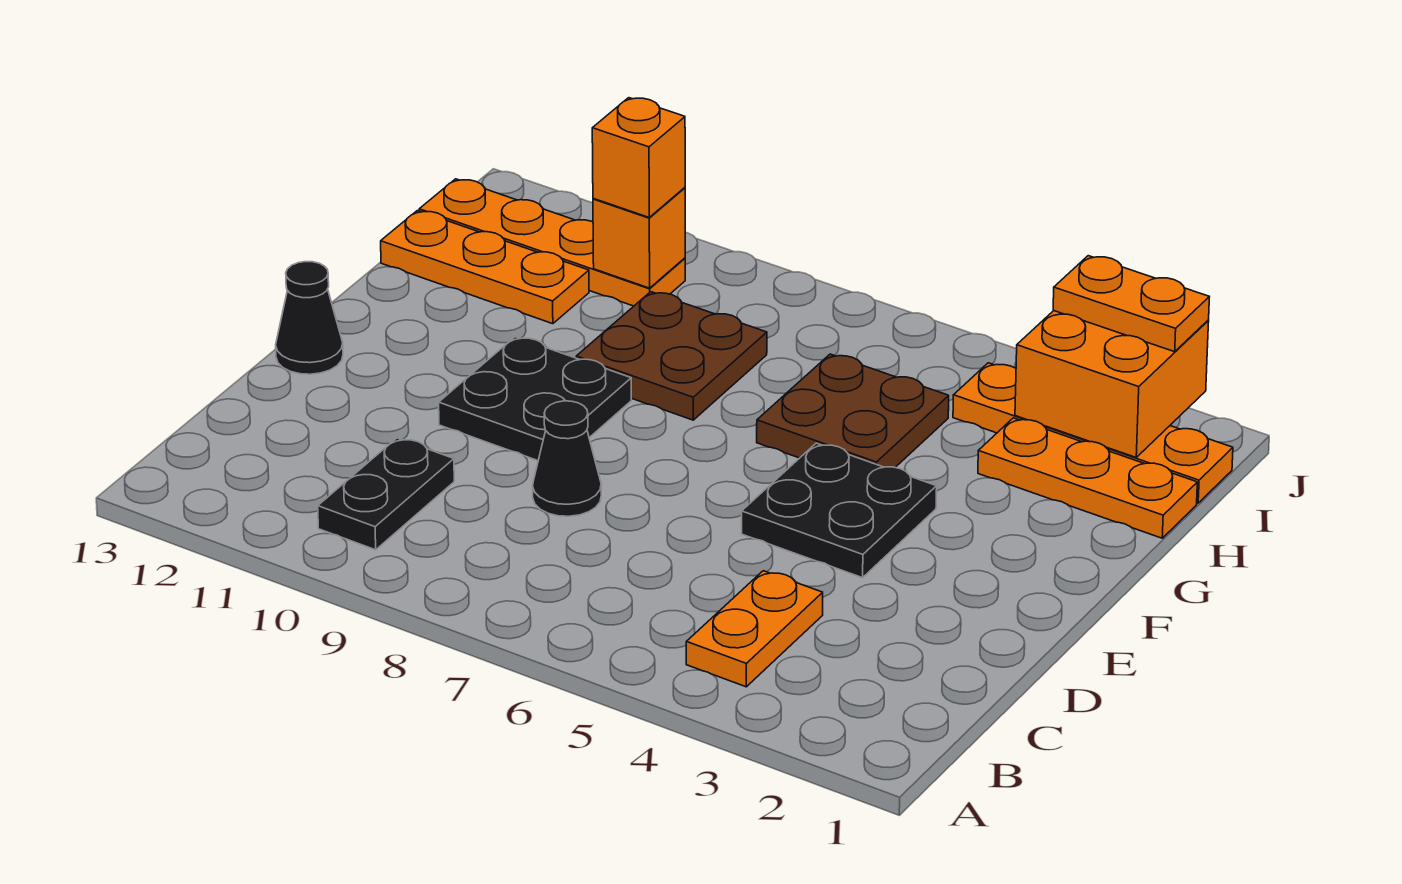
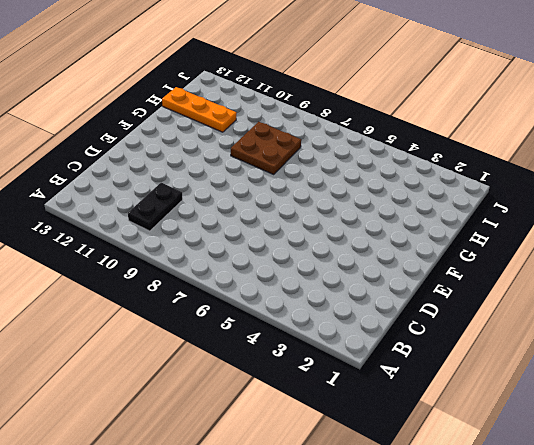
none -> orange plate B4:C4 level 1
none -> black cone D8 level 1
none -> black plate E4:F5 level 1

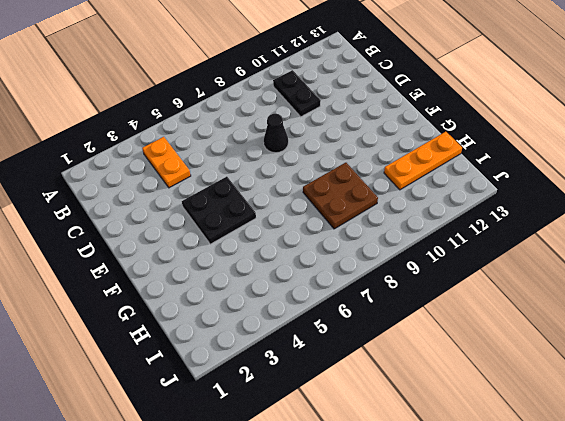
none -> black plate E9:F10 level 1
none -> black cone E13 level 1
none -> brown plate G5:H6 level 1

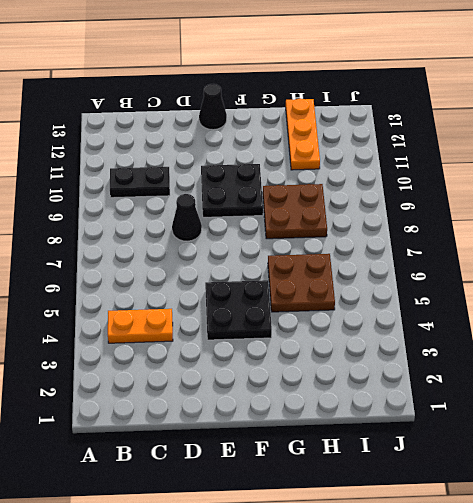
none -> orange plate H1:H3 level 1
none -> orange plate I1:I4 level 1
none -> orange plate I10:I13 level 1

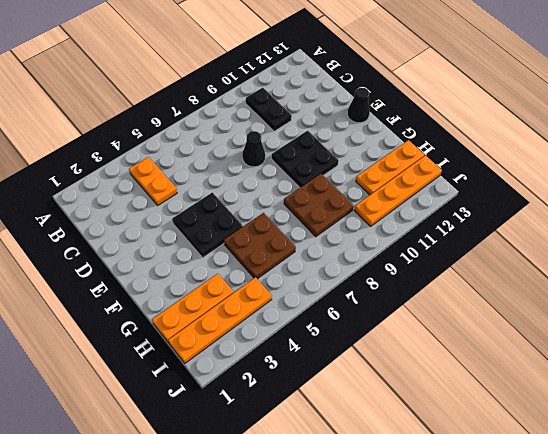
none -> orange brick I2:J3 level 2
none -> orange brick I10 level 2
none -> orange brick I10 level 3

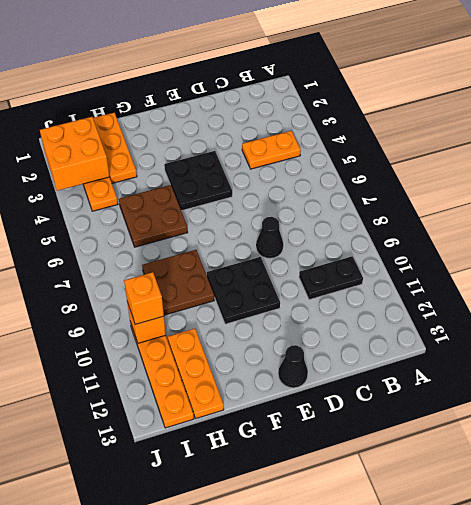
none -> orange plate J2:J3 level 3

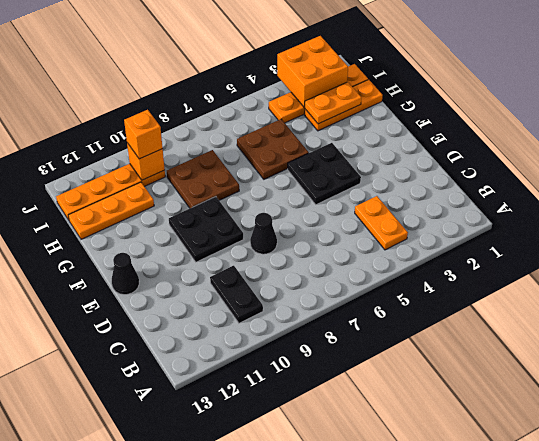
orange plate H2:H3 level 2 -> orange plate J2:J3 level 3

